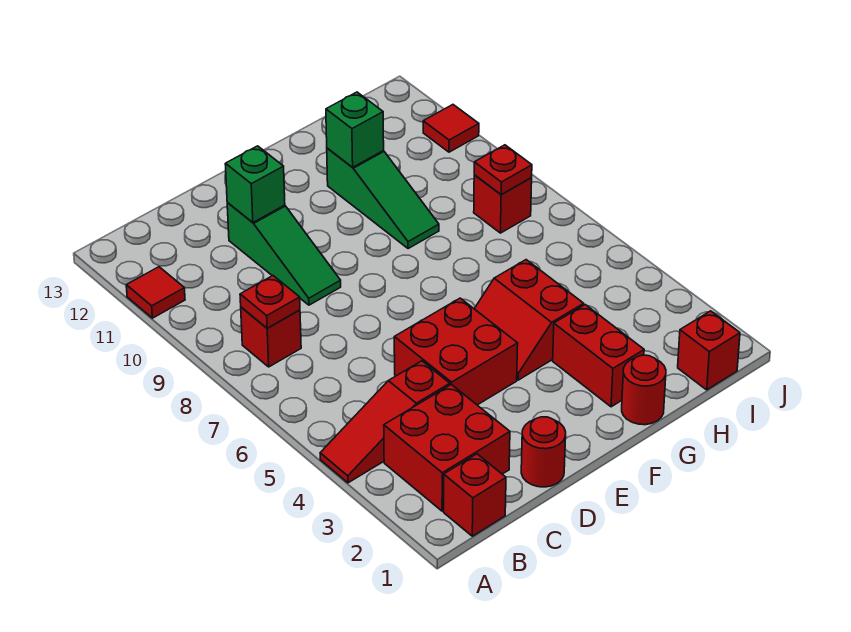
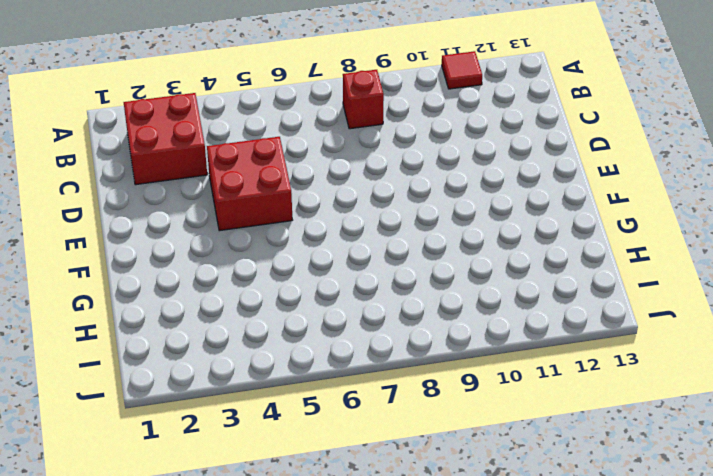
none -> red slope A4:C4 level 1 top C
none -> red brick B1 level 1
none -> red round brick D1 level 1

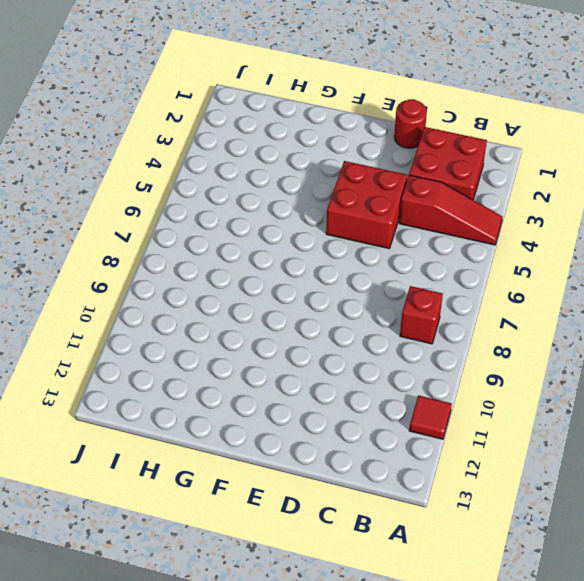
none -> red brick B1 level 1
none -> green slope D9:D11 level 1 top 11
none -> red slope F4:G5 level 1 top G

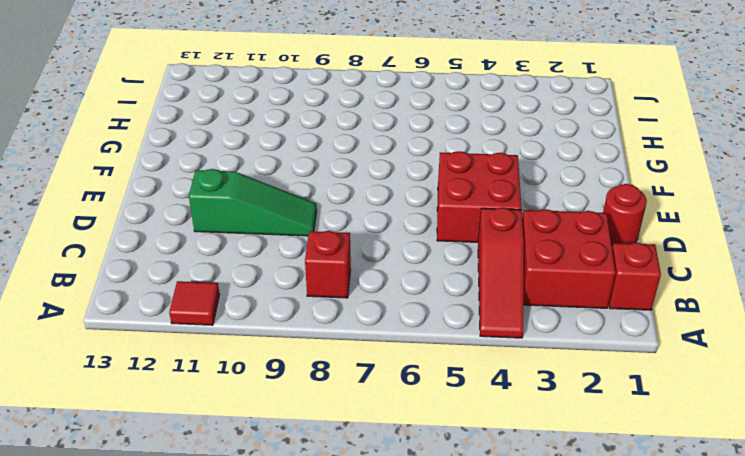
none -> red slope F4:G5 level 1 top G
none -> red round brick G1 level 1
none -> red brick G2:G3 level 1

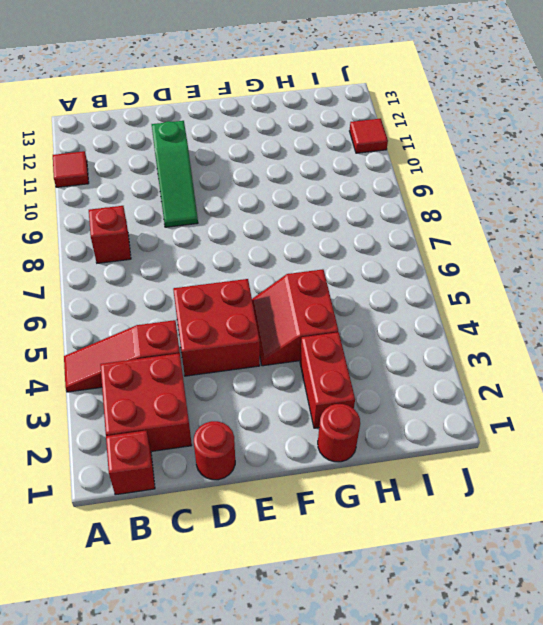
none -> green slope G9:G11 level 1 top 11
none -> red brick I1 level 1
none -> red brick I8 level 1

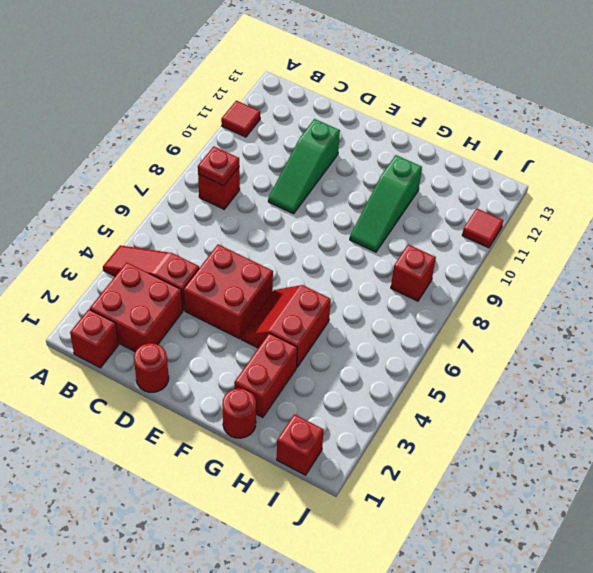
none -> green brick D11 level 2
none -> green brick G11 level 2
none -> red plate I8 level 2

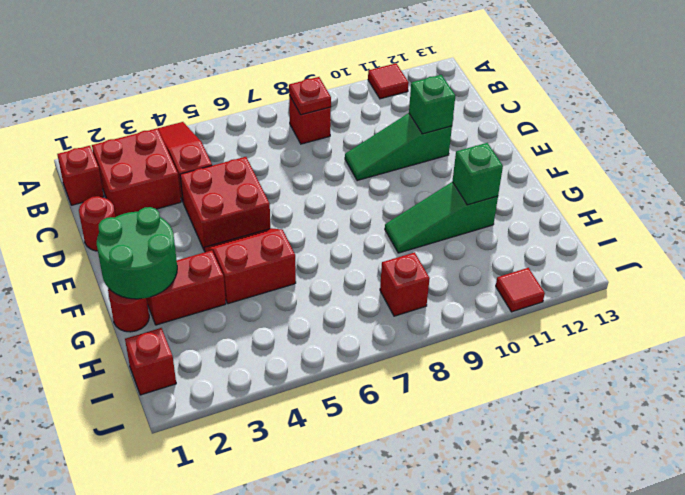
green round brick F1:G2 level 2 -> none
none -> red plate I8 level 2

